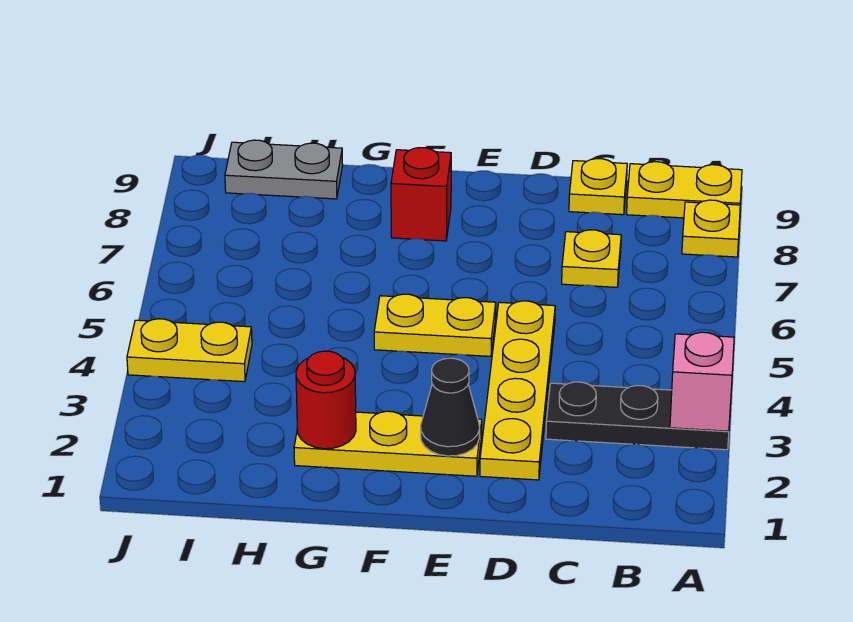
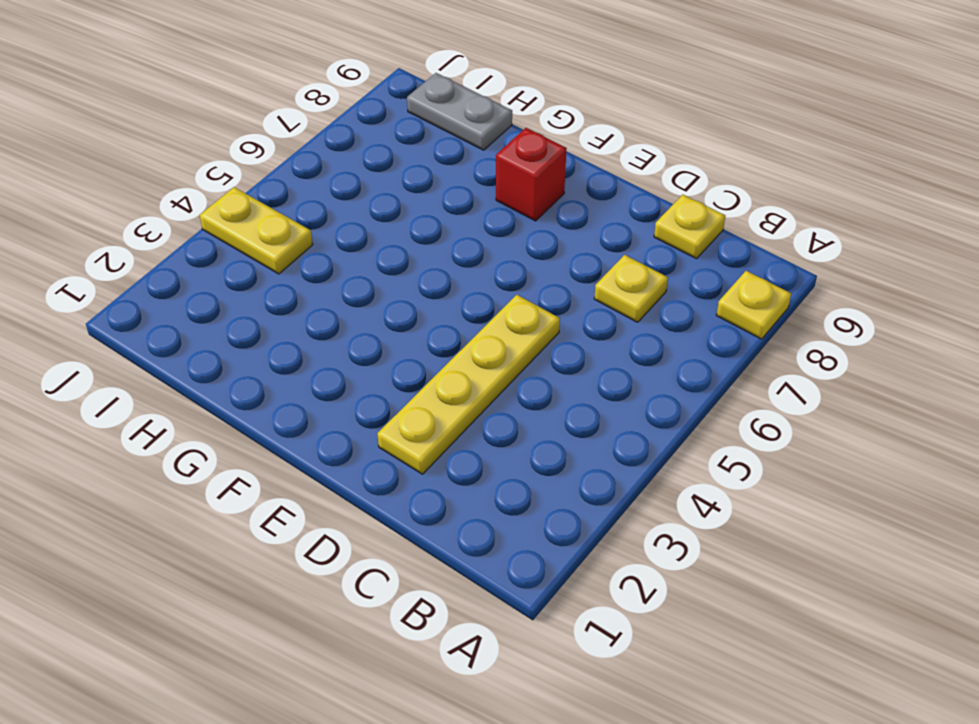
none -> black plate A3:C3 level 1
none -> yellow plate A9:B9 level 1
none -> yellow plate E2:G2 level 1

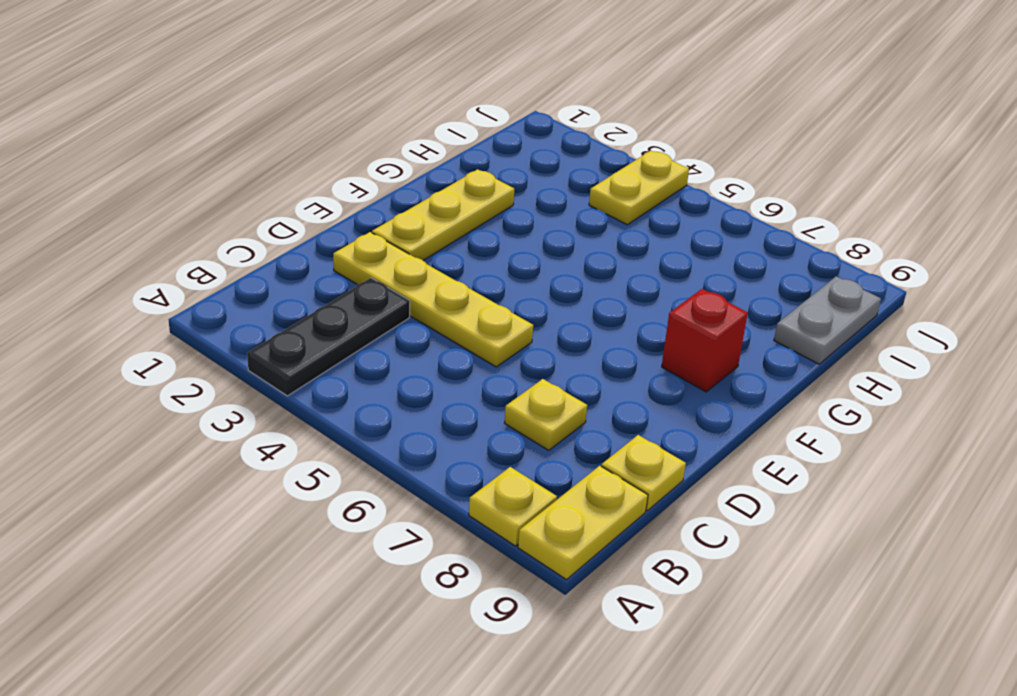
none -> yellow plate E5:F5 level 1
none -> pink brick A3 level 2
none -> black cone E2 level 2

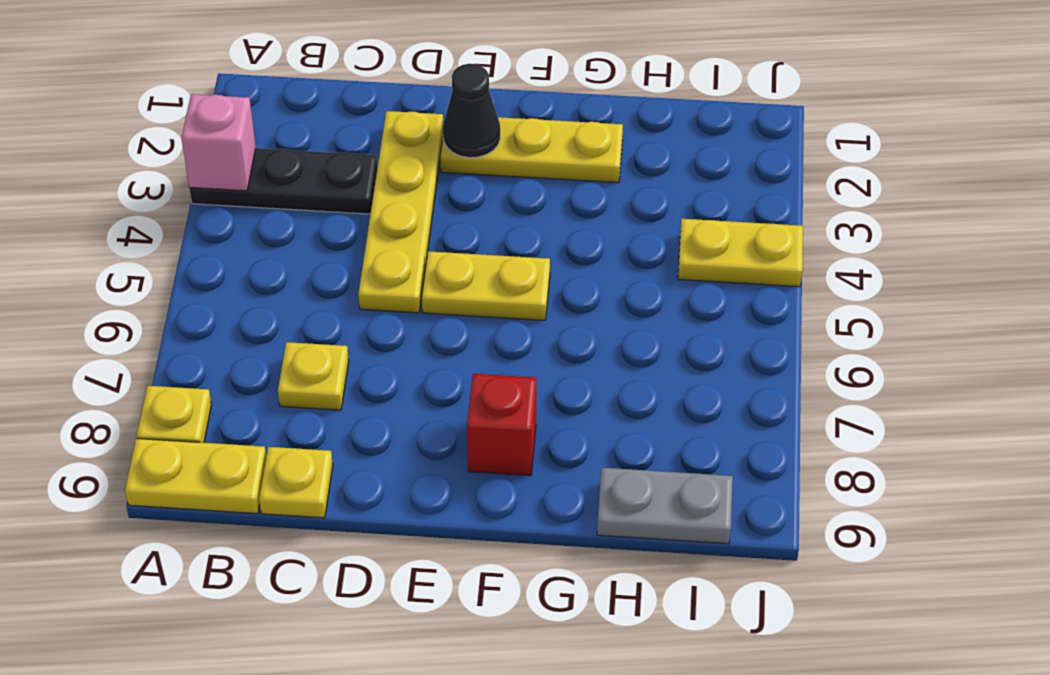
none -> red round brick G2 level 2

